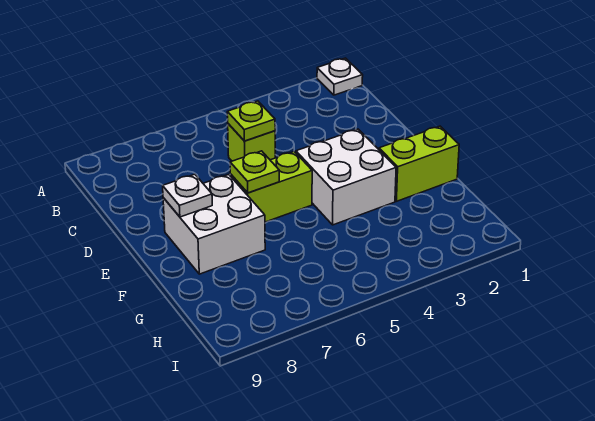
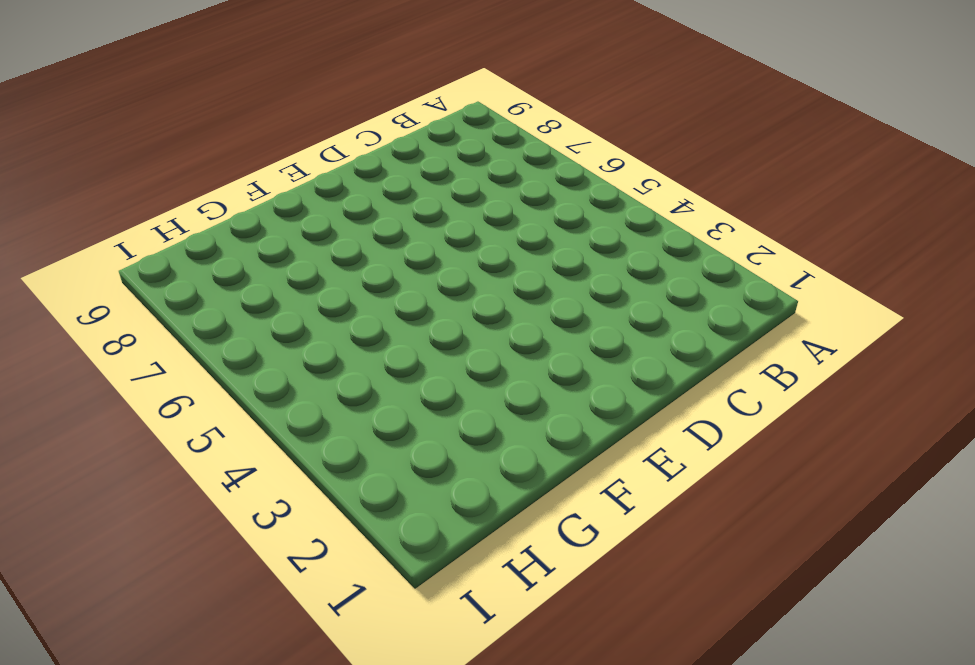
none -> white plate A1 level 1
none -> lime brick C5 level 1

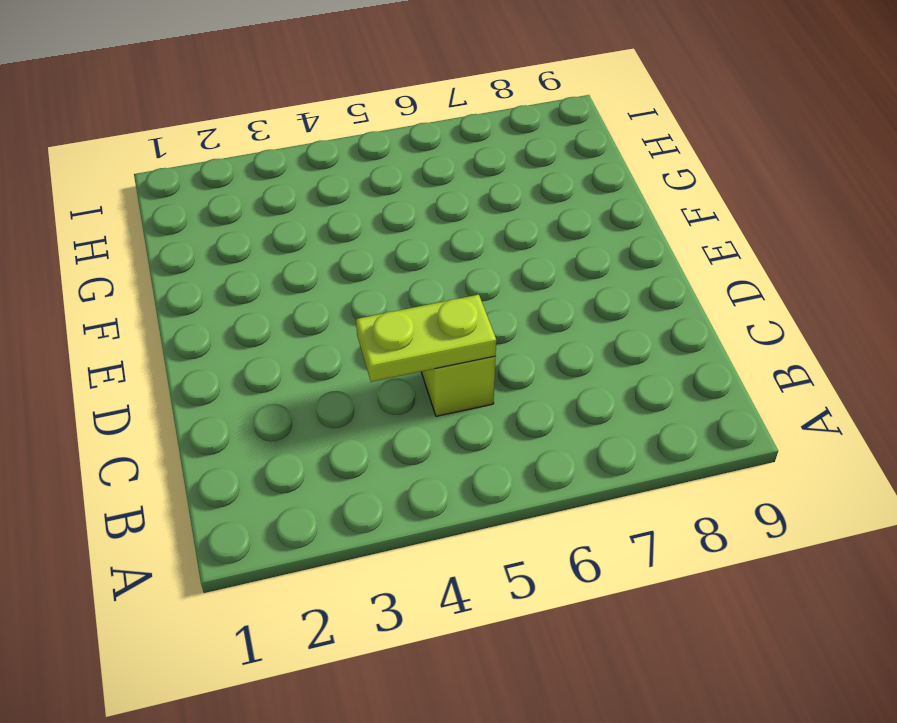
lime plate C4:C5 level 2 -> lime plate C5 level 2
none -> white plate A1 level 1
none -> white brick E3:F4 level 1

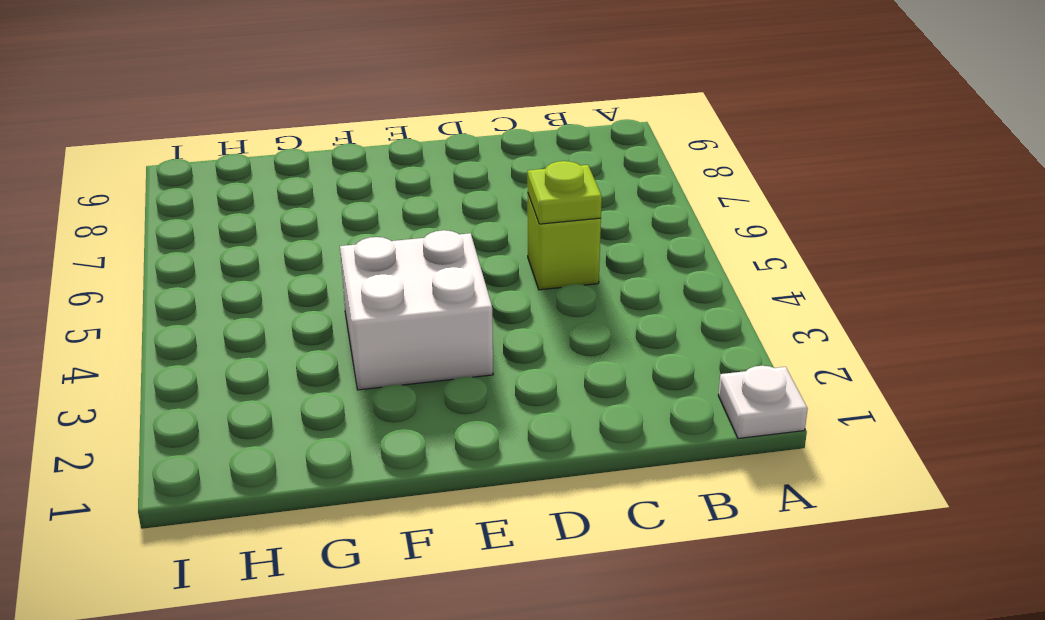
none -> lime brick E5:E6 level 1
none -> white brick E7:F8 level 1

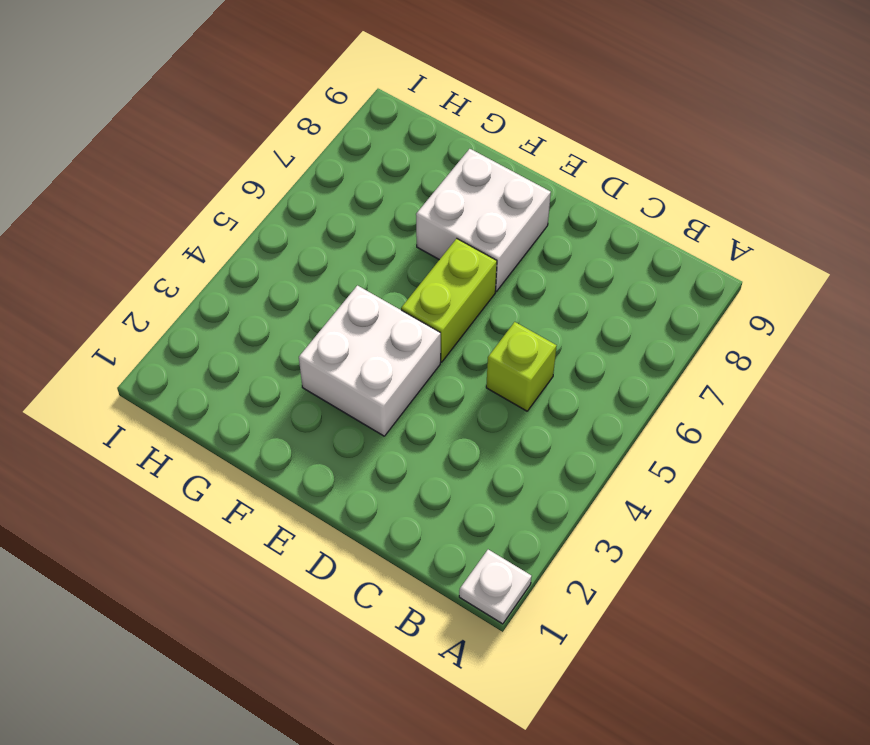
none -> lime brick F1:F2 level 1
none -> lime plate C5 level 2

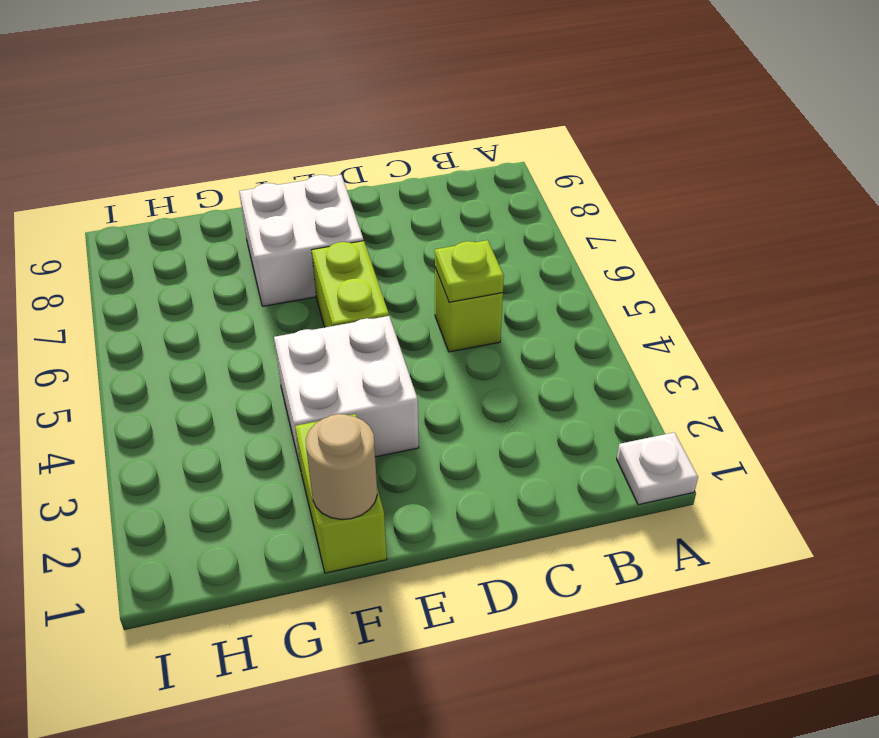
tan round brick F1 level 2 -> none
none -> lime plate E6 level 2
none -> white plate E8 level 2

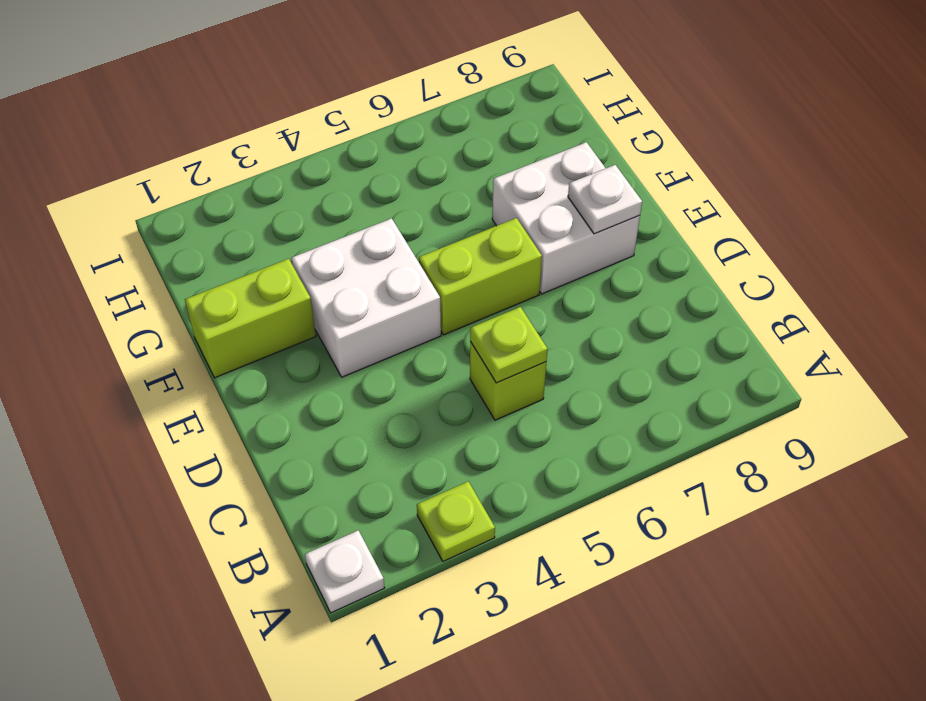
lime plate A3 level 1 -> lime plate E6 level 2

